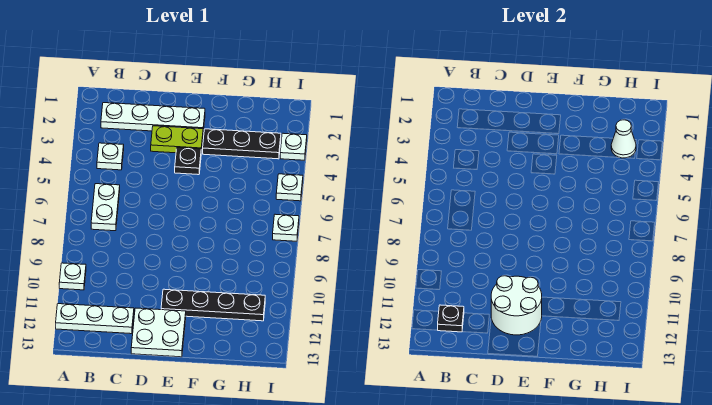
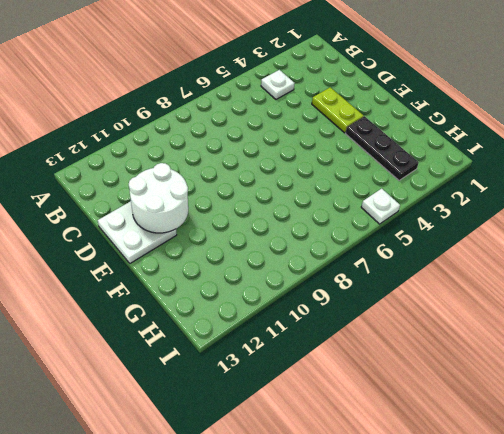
none -> white plate A10 level 1
none -> white plate A12:C12 level 1
none -> white plate B2:E2 level 1

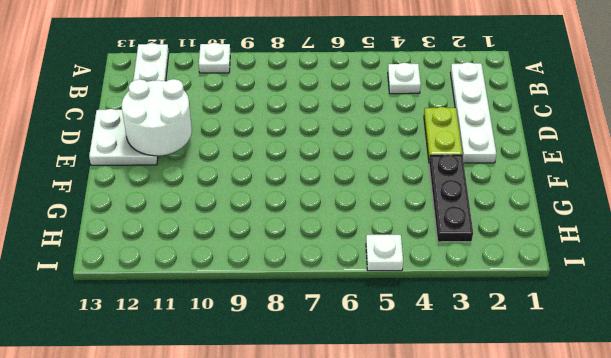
none -> white plate B6:B7 level 1
none -> black plate E4 level 1
none -> black plate E11:H11 level 1

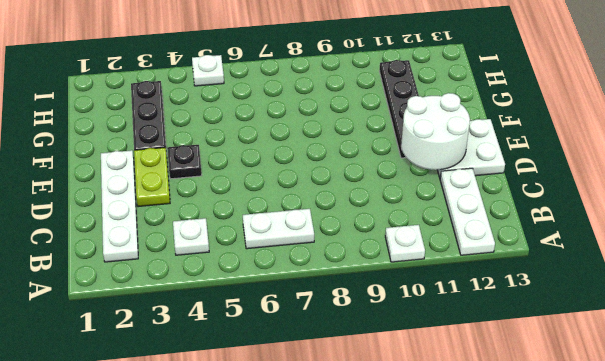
none -> white plate I3 level 1
none -> white plate I7 level 1
none -> black plate B12 level 2

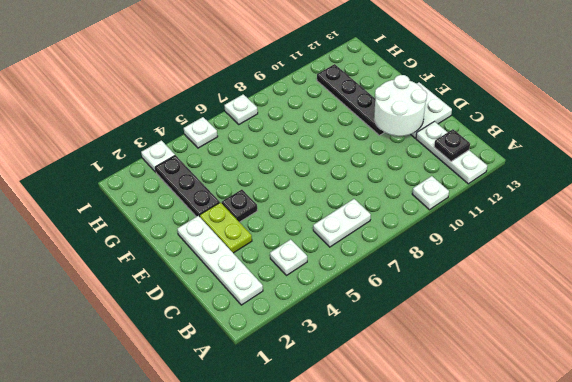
none -> white cone H3 level 2

